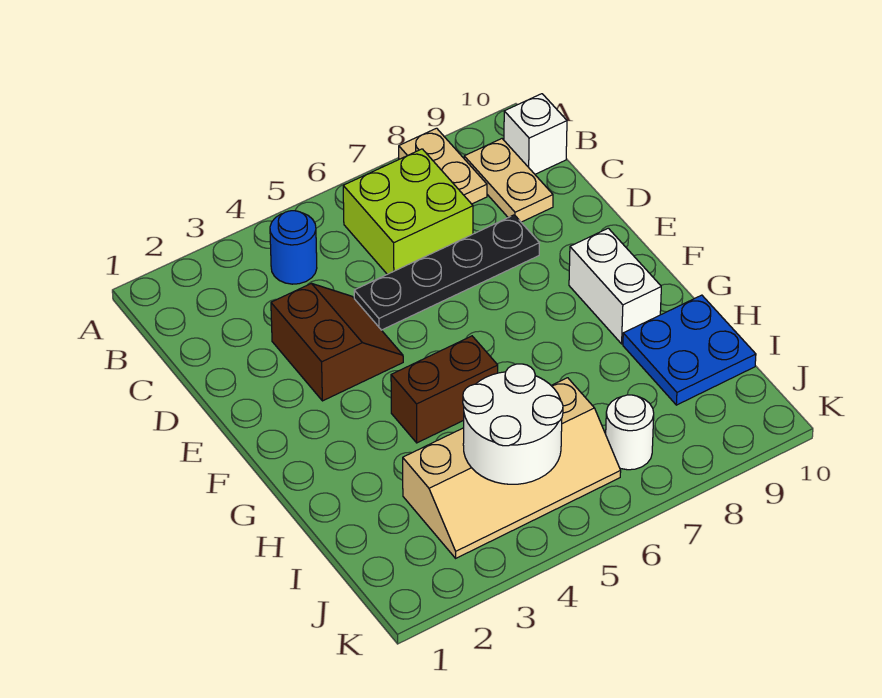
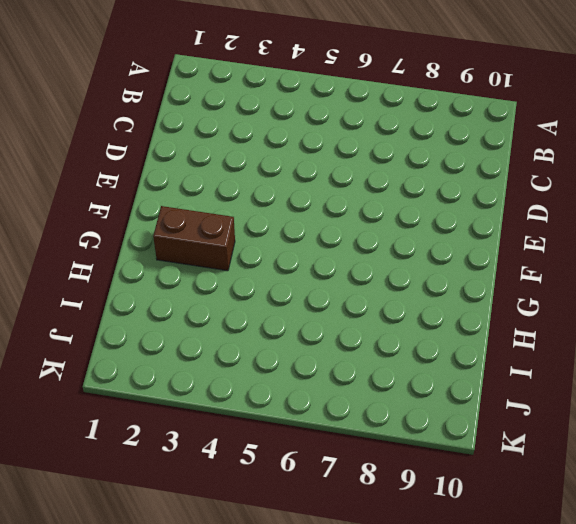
brown brick G2:G3 level 1 -> brown brick G4:G5 level 1
none -> tan plate A8:B8 level 1
none -> blue round brick B4 level 1
none -> lime brick B6:C7 level 1

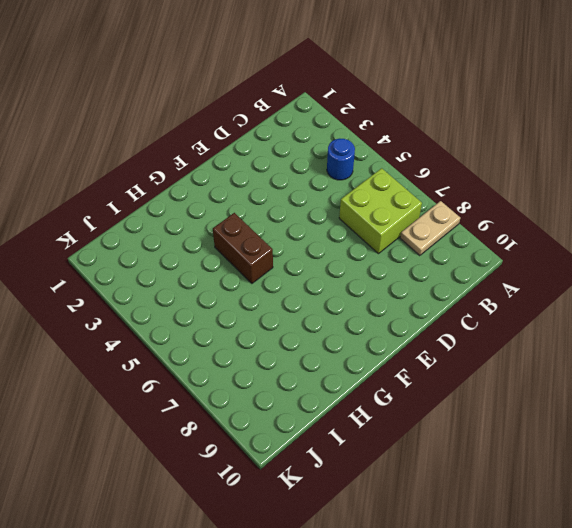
none -> tan plate B9:C9 level 1
none -> white brick B10 level 1
none -> brown slope D3:E4 level 1 top 3

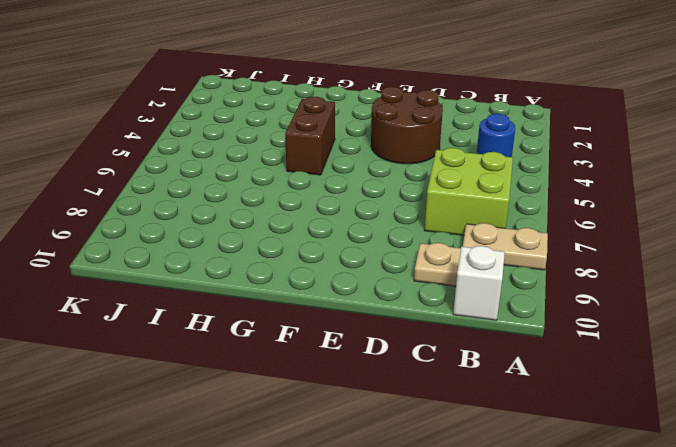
brown round brick D3:E4 level 1 -> brown slope D3:E4 level 1 top 3
none -> black plate D5:D8 level 1
none -> white brick F9:G9 level 1
none -> blue plate H9:I10 level 1

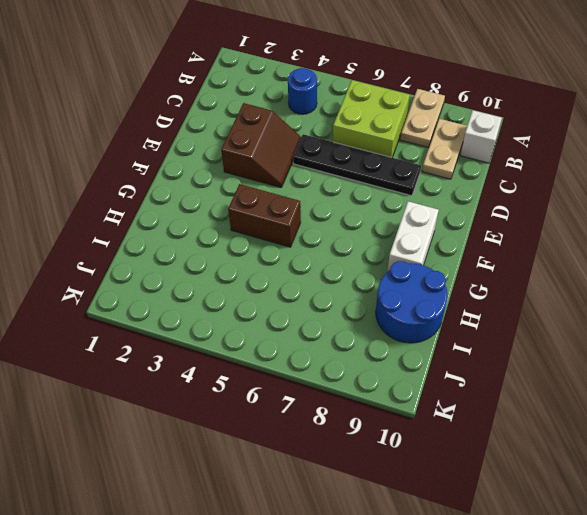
blue round brick H9:I10 level 1 -> blue plate H9:I10 level 1
none -> tan slope I3:J6 level 1 top I
none -> white round brick J7 level 1
none -> white round brick I4:J5 level 2

